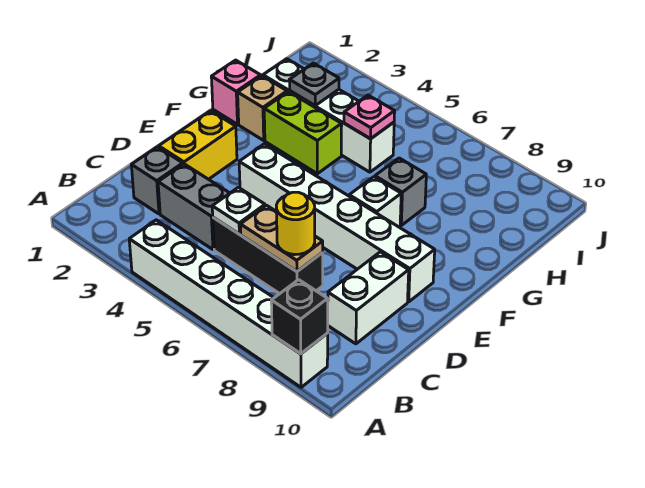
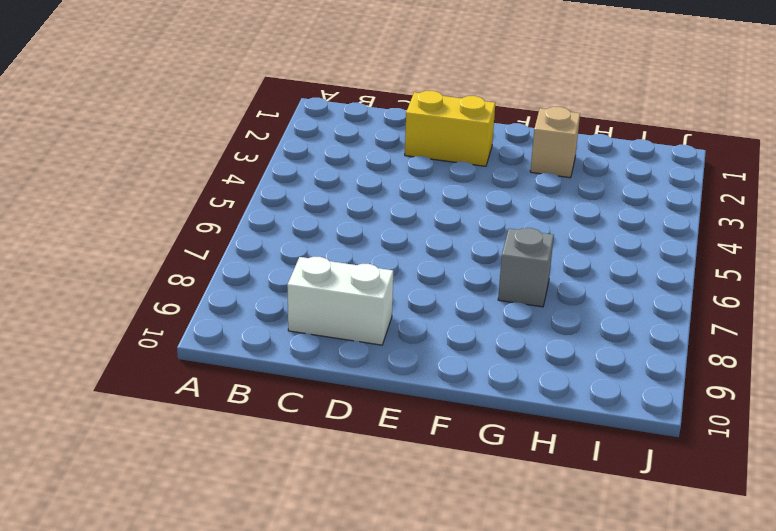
none -> white brick A4:A9 level 1
none -> grey brick C2 level 1
none -> grey brick C3:C4 level 1

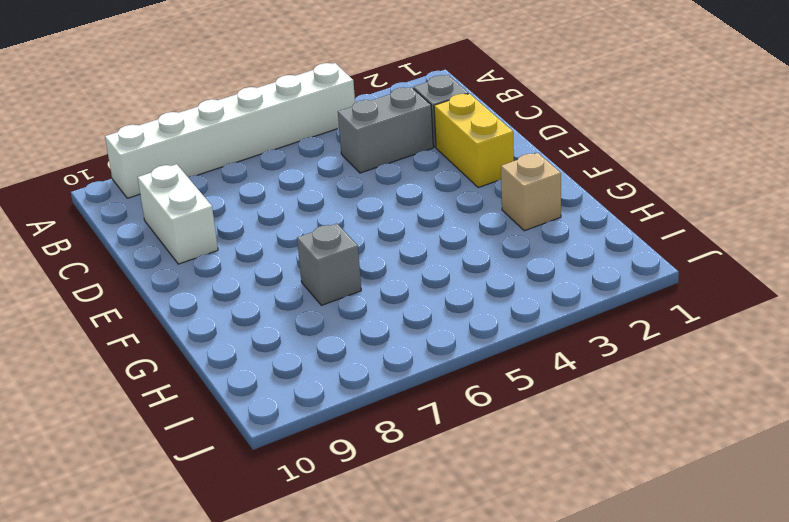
none -> black brick C5:C7 level 1
none -> white brick E4:E9 level 1
none -> white brick F7 level 1

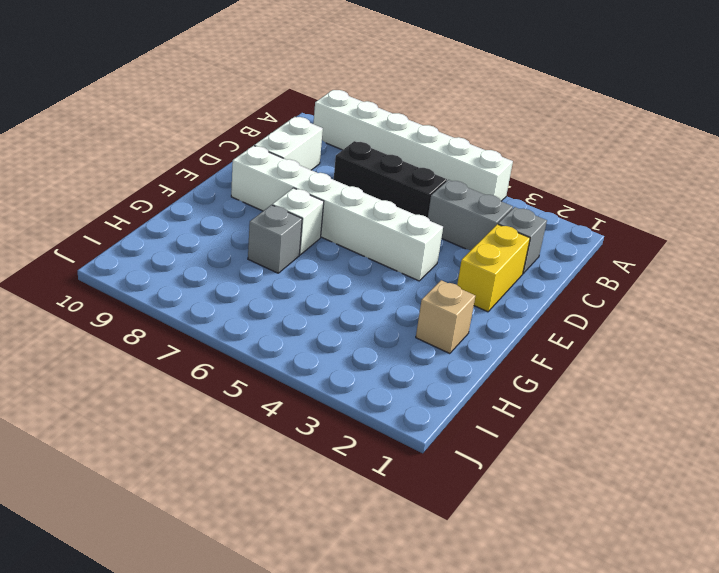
none -> pink brick G1 level 1
none -> lime brick G3:G4 level 1
none -> white brick H2:H5 level 1

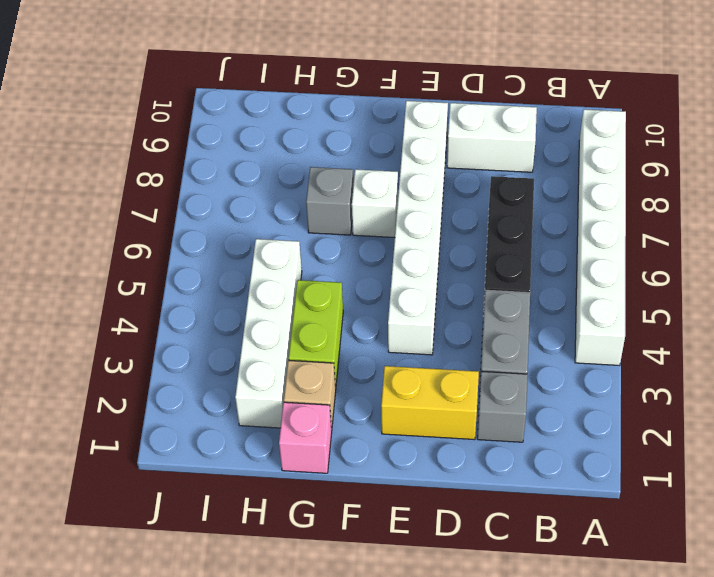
none -> black brick A9 level 2
none -> white plate C5 level 2
none -> tan plate C6:C7 level 2

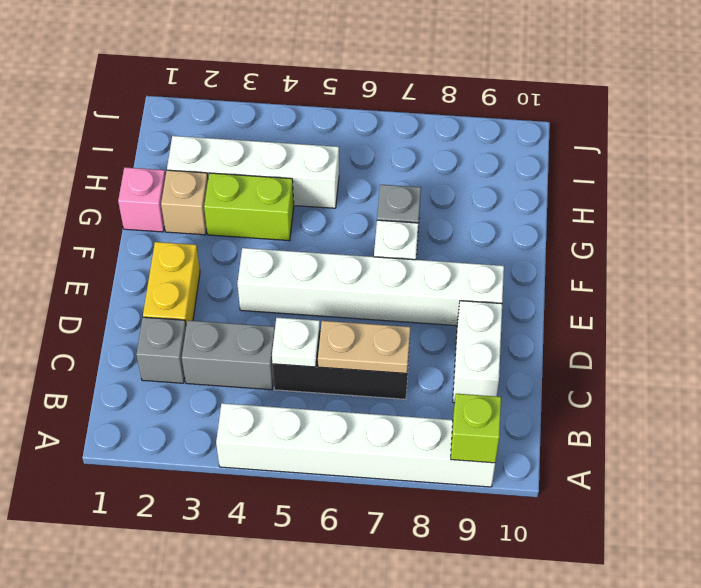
lime brick A9 level 2 -> black brick A9 level 2
none -> grey plate H3 level 2
none -> pink plate H5 level 2
none -> yellow round brick C7 level 3

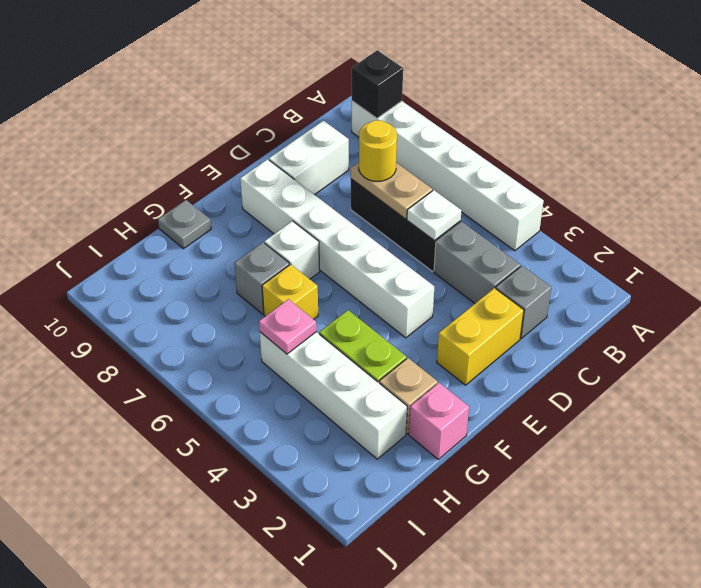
yellow brick G6 level 1 -> none
grey plate G10 level 1 -> grey plate H3 level 2

